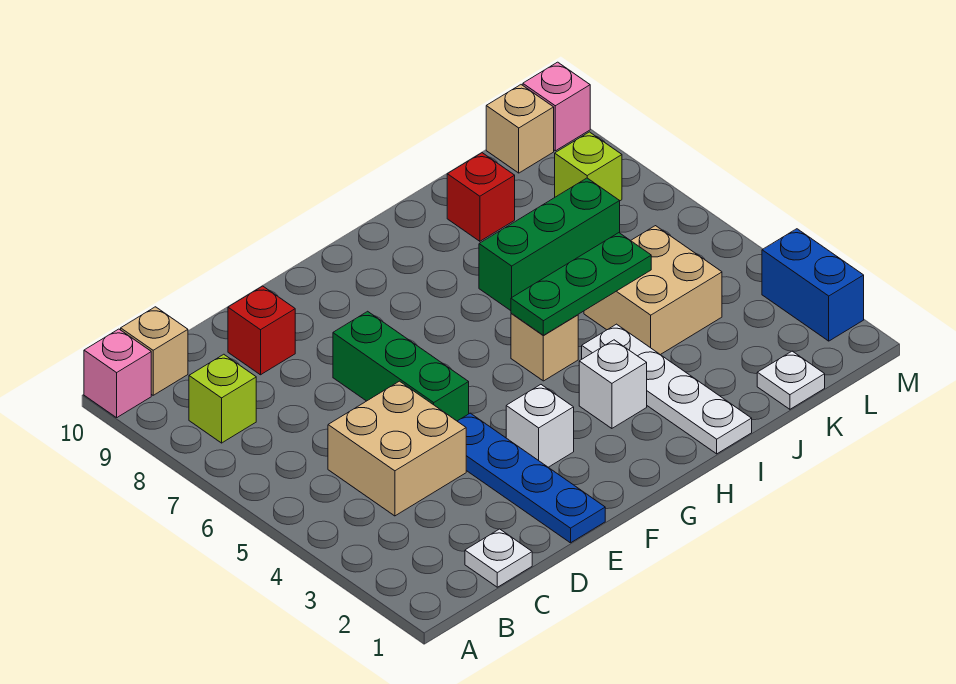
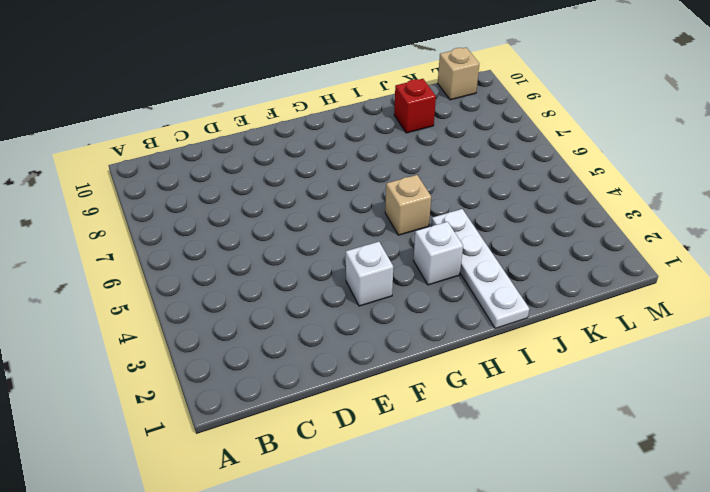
none -> pink brick A10 level 1
none -> lime brick B8 level 1
none -> tan brick B10 level 1

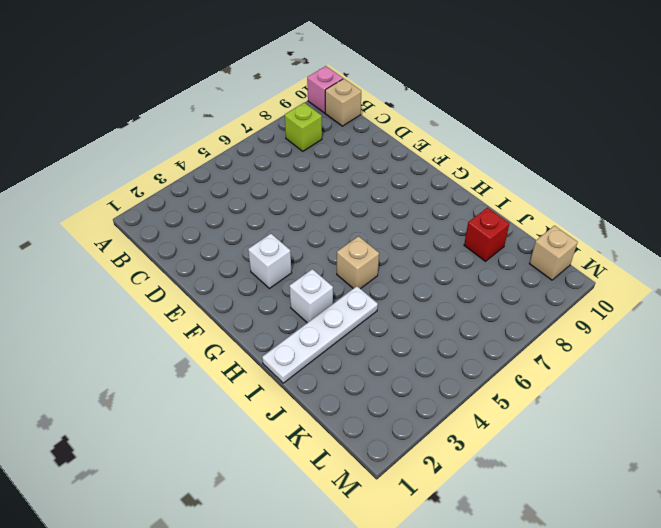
none -> white plate C1 level 1
none -> tan brick C4:D5 level 1
none -> red brick D9 level 1

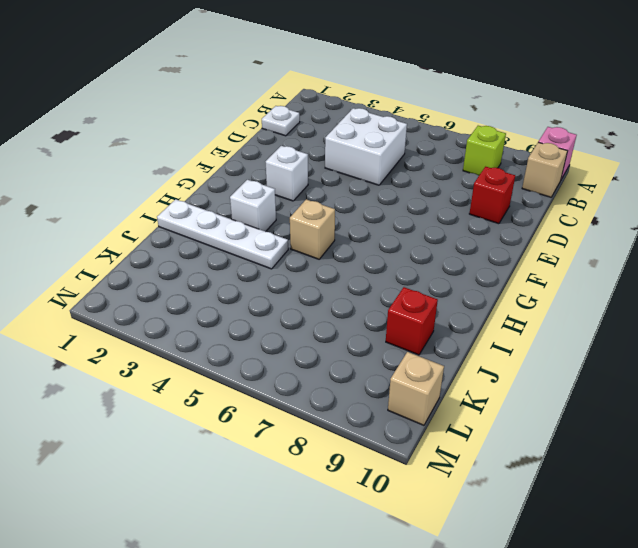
white brick C4:D5 level 1 -> tan brick C4:D5 level 1
none -> blue plate E1:E4 level 1
none -> green brick E5:E7 level 1
none -> green brick I7:K7 level 1

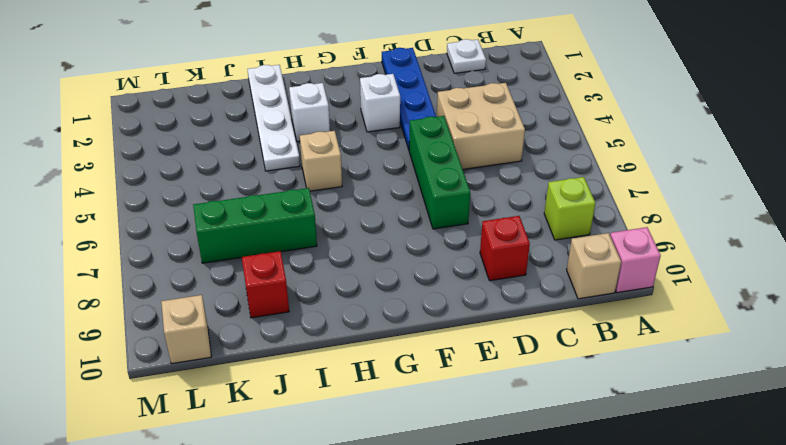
none -> tan brick J4:K5 level 1
none -> white plate K1 level 1
none -> lime brick L8 level 1

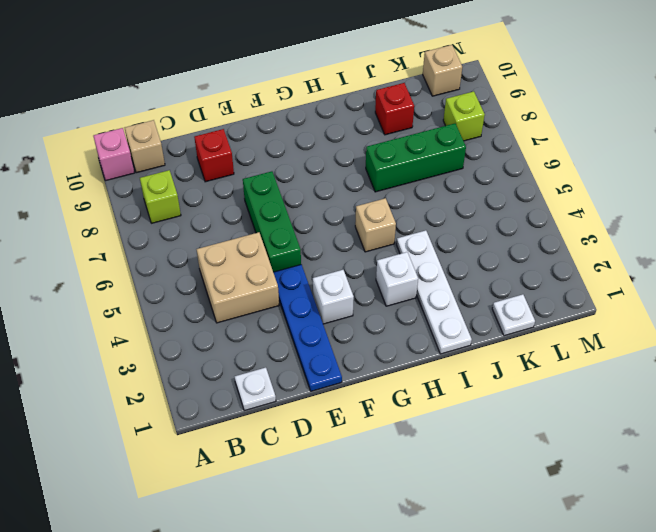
none -> tan brick J4:K5 level 1
none -> blue brick M2:M3 level 1
none -> pink brick M10 level 1

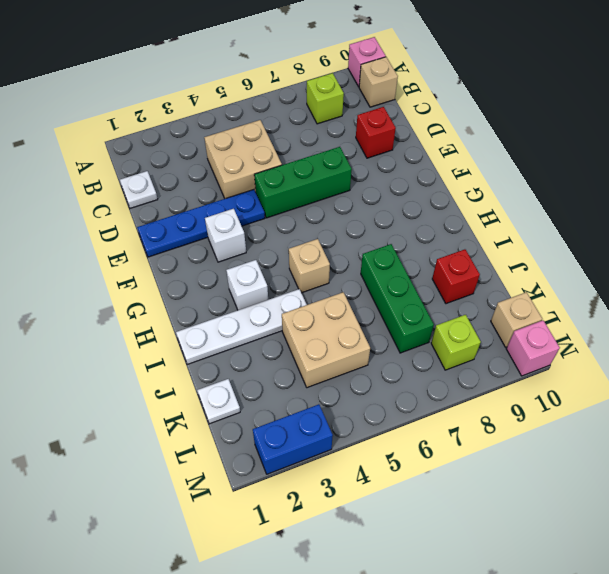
none -> green plate H5:J5 level 2

